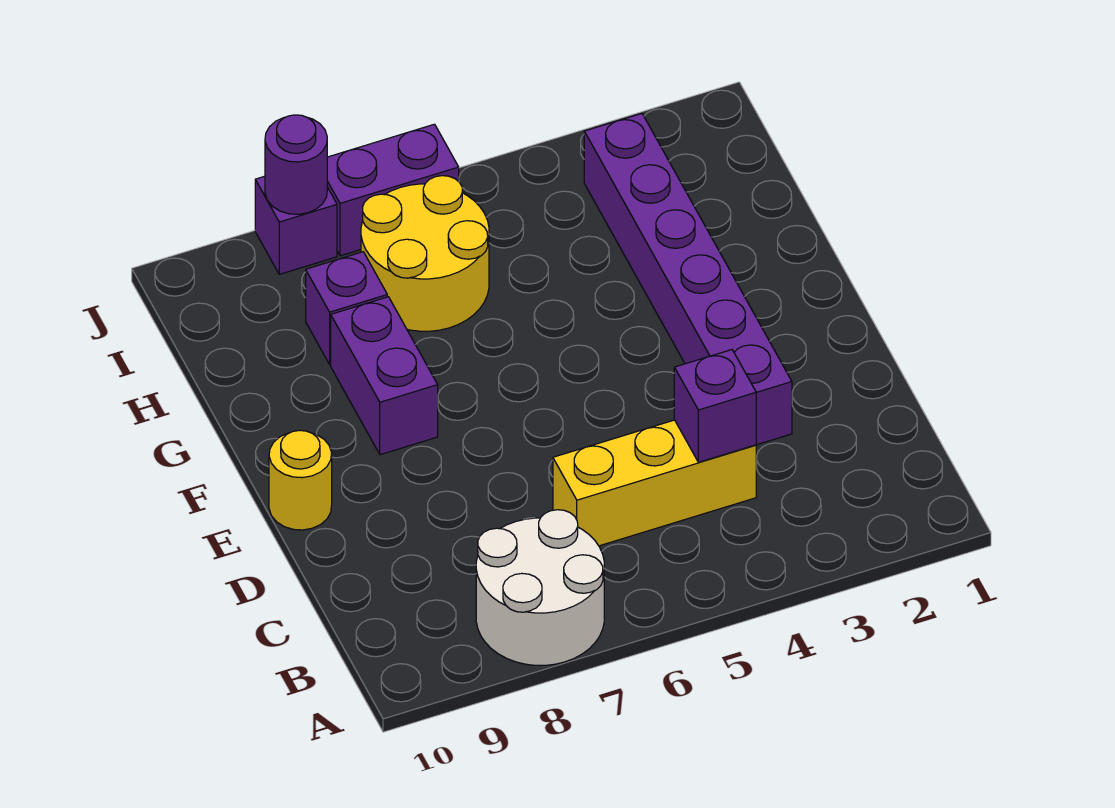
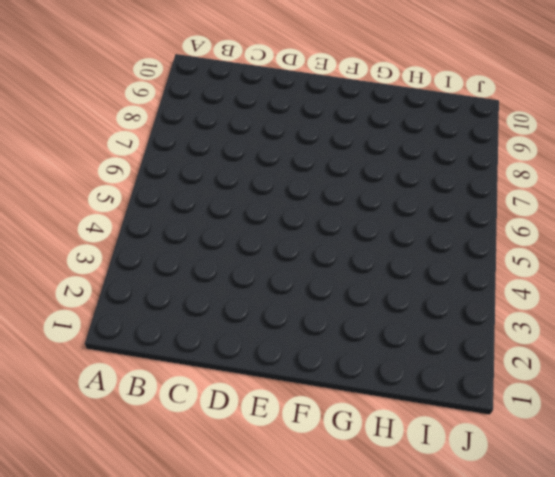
none -> white round brick A7:B8 level 1
none -> yellow brick C4:C6 level 1

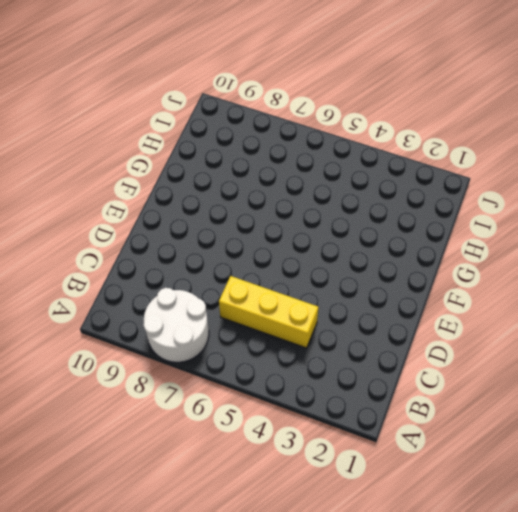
none -> purple brick D3:I3 level 1
none -> yellow round brick E10 level 1

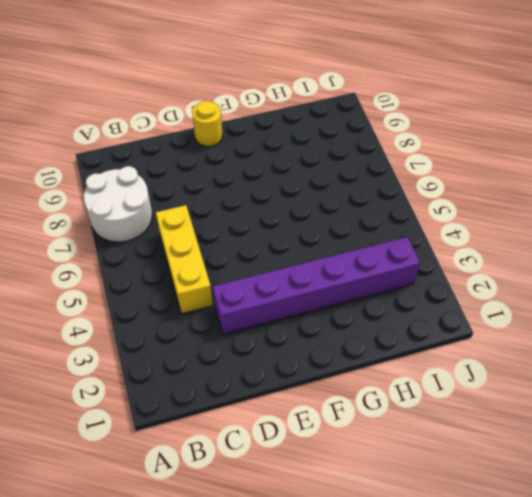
none -> purple brick F8:G8 level 1
none -> yellow round brick H6:I7 level 1

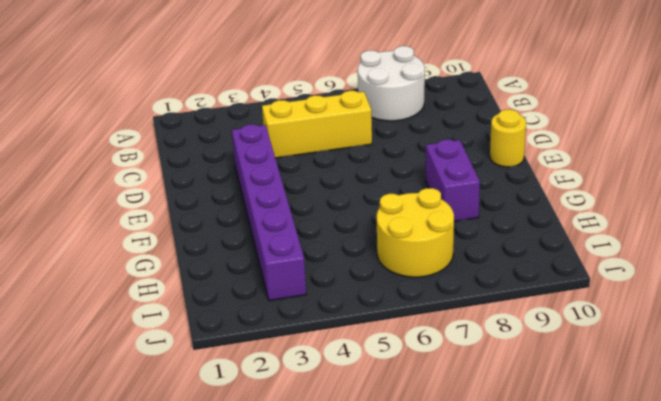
none -> purple brick H8 level 1
none -> purple brick J6:J7 level 1

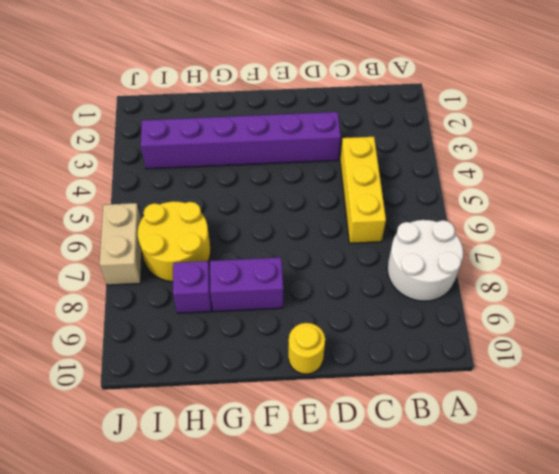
tan brick J6:J7 level 1 -> purple brick J6:J7 level 1
none -> purple brick J8 level 1
none -> purple brick C4 level 2

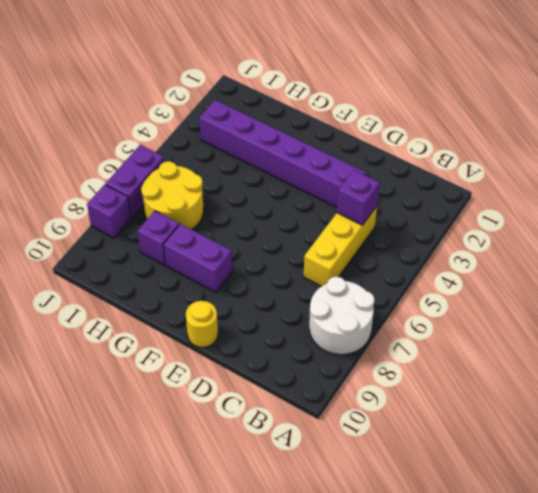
none -> purple round brick J8 level 2

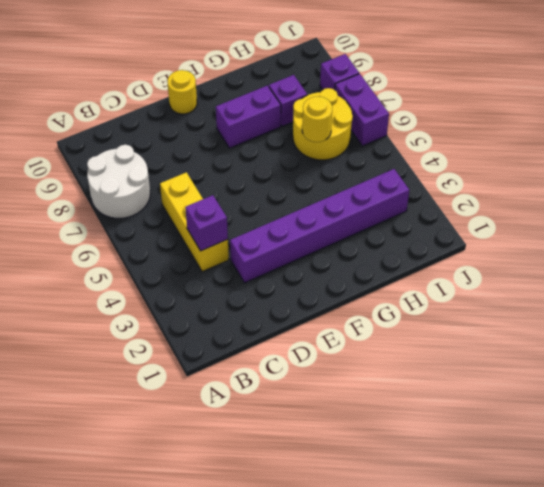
yellow round brick H6 level 2 -> none
none -> purple round brick J8 level 2

